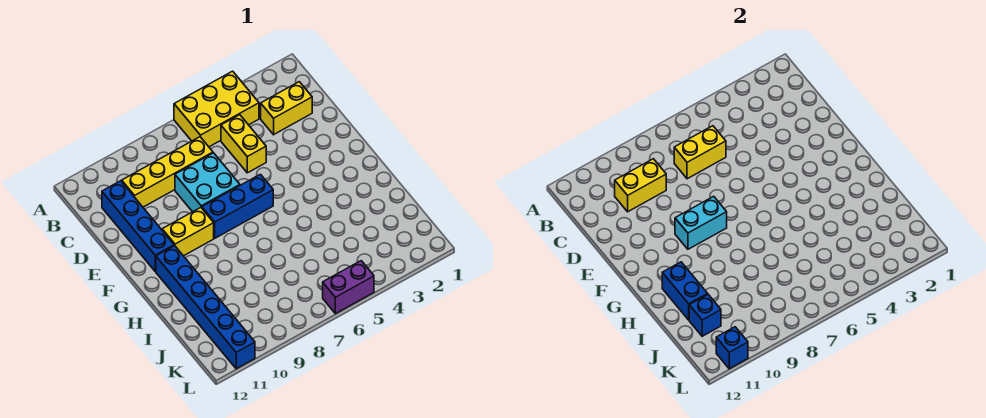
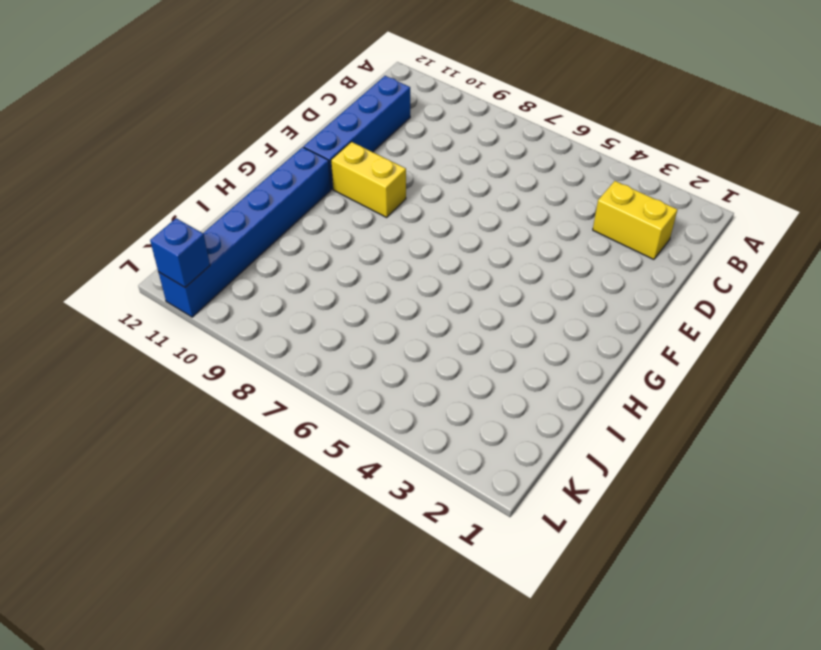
none -> yellow brick A4:B6 level 1
none -> yellow brick C5:D5 level 1
none -> yellow brick C7:C10 level 1

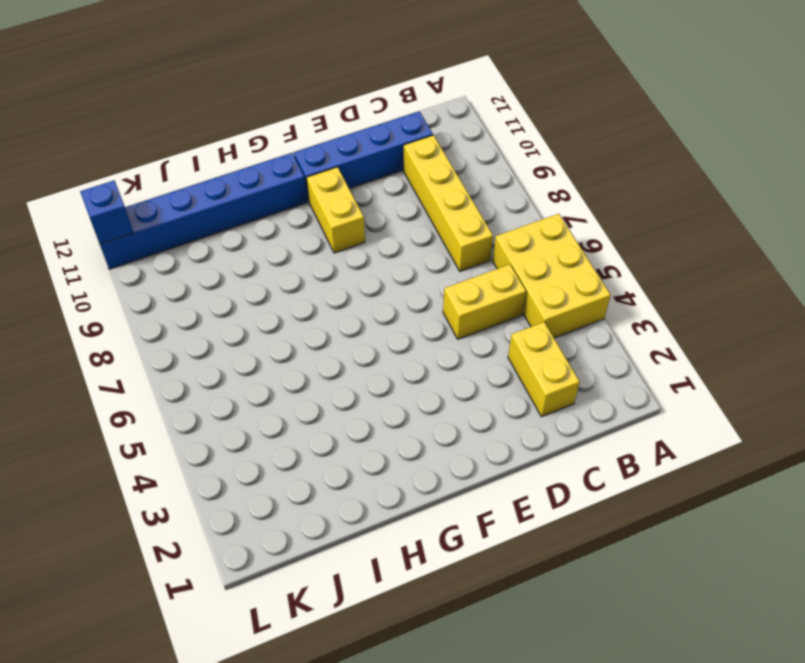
none -> cyan brick D7:E8 level 1
none -> blue brick F6:F8 level 1
none -> purple brick L5:L6 level 1

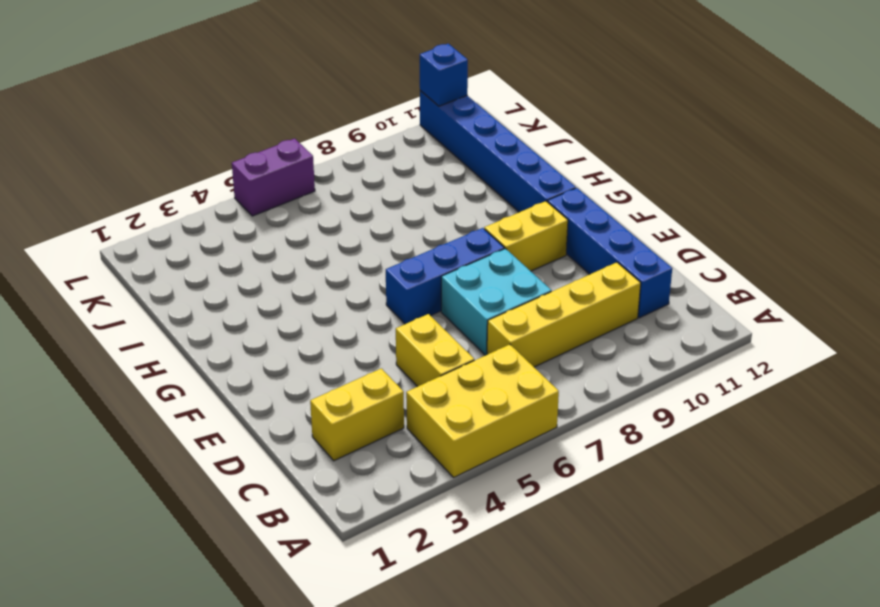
none -> yellow brick C6:C7 level 2
none -> yellow brick C9:C10 level 2
none -> cyan brick F8:F9 level 2

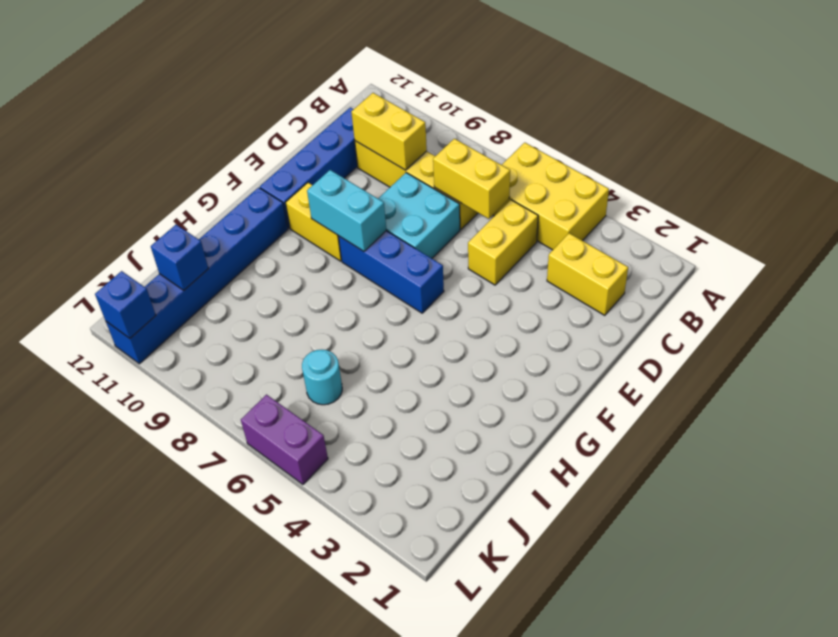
cyan round brick J6 level 1 -> none
none -> blue brick H11:I11 level 2

